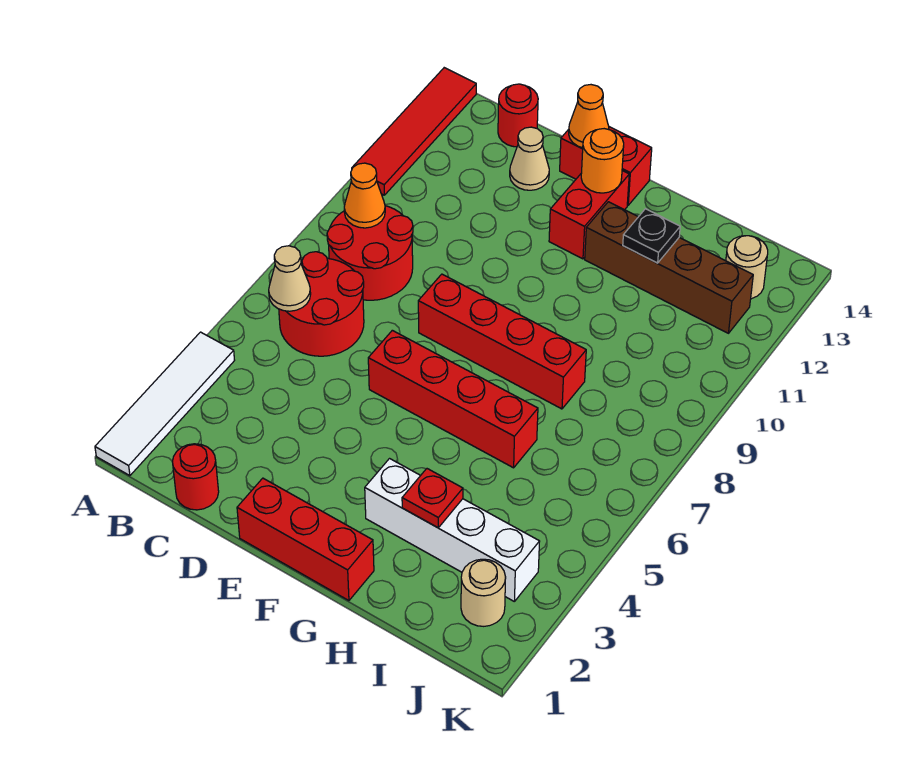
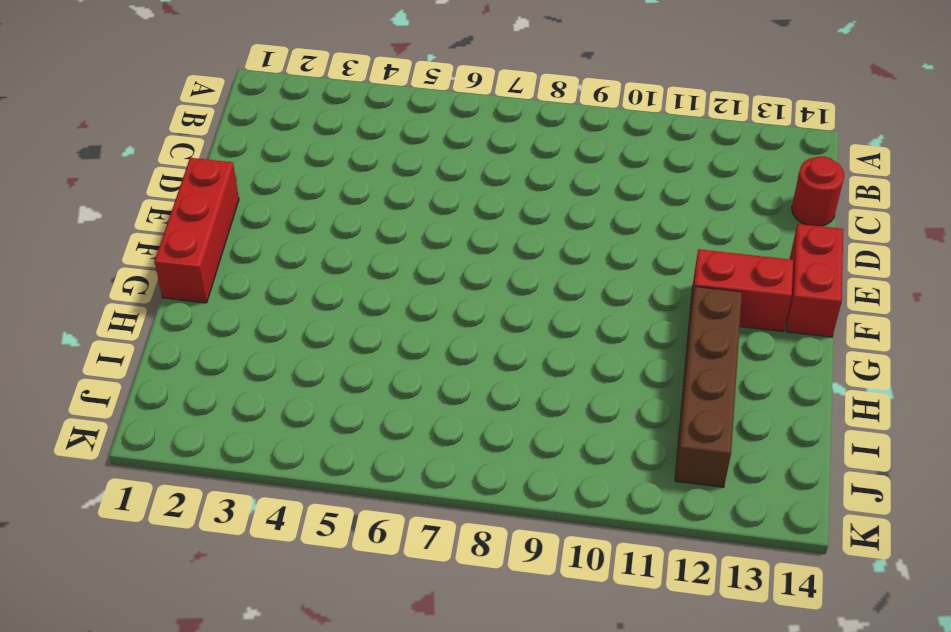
none -> white tile A1:A4 level 1
none -> red tile A11:A14 level 1
none -> red round brick B6:C7 level 1

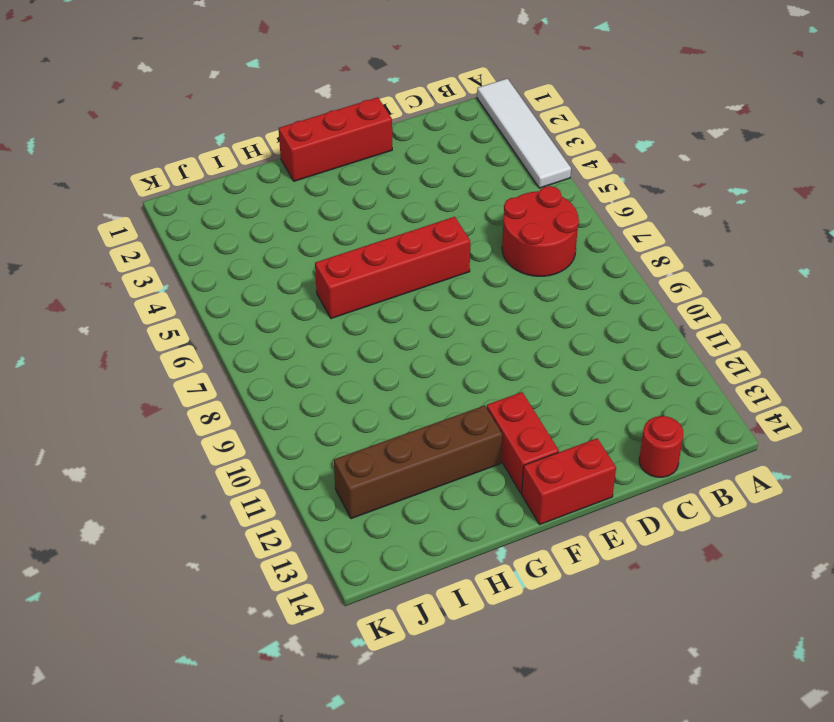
none -> red tile A11:A14 level 1
none -> red round brick B8:C9 level 1
none -> red round brick C1 level 1

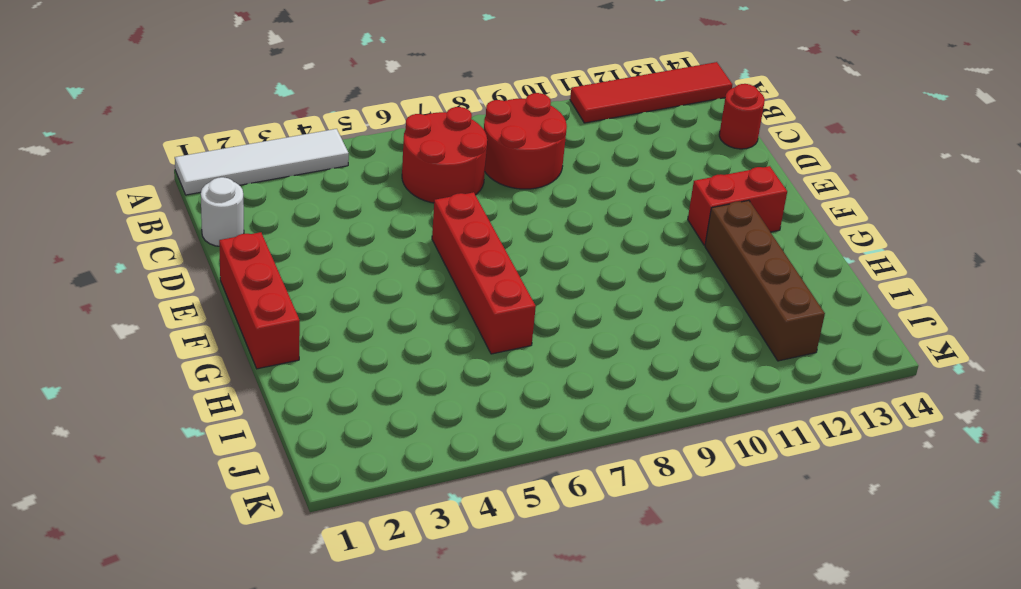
white round brick C1 level 1 -> red round brick C1 level 1
none -> tan cone D13 level 1
none -> red brick E8:H8 level 1
none -> red brick E14:F14 level 1

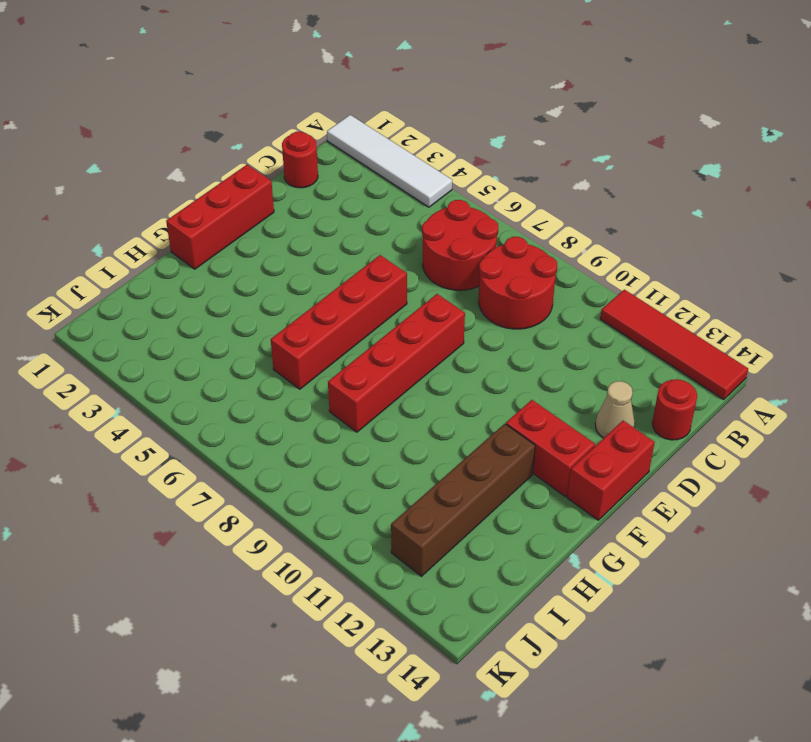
none -> white brick G3:J3 level 1
none -> tan round brick J2 level 1
none -> tan round brick J13 level 1

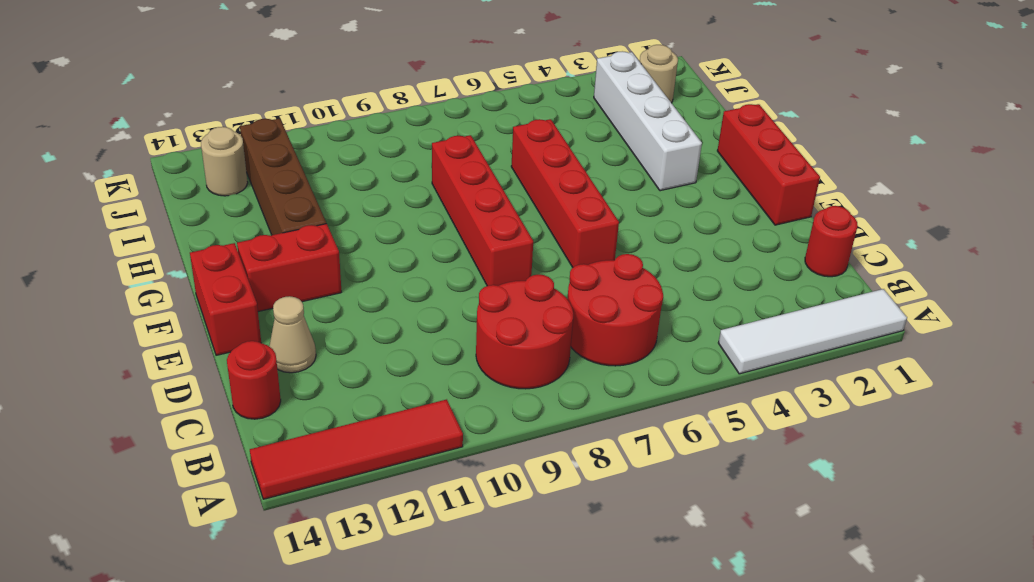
none -> tan cone B6 level 2
none -> orange cone B9 level 2
none -> orange cone E14 level 2

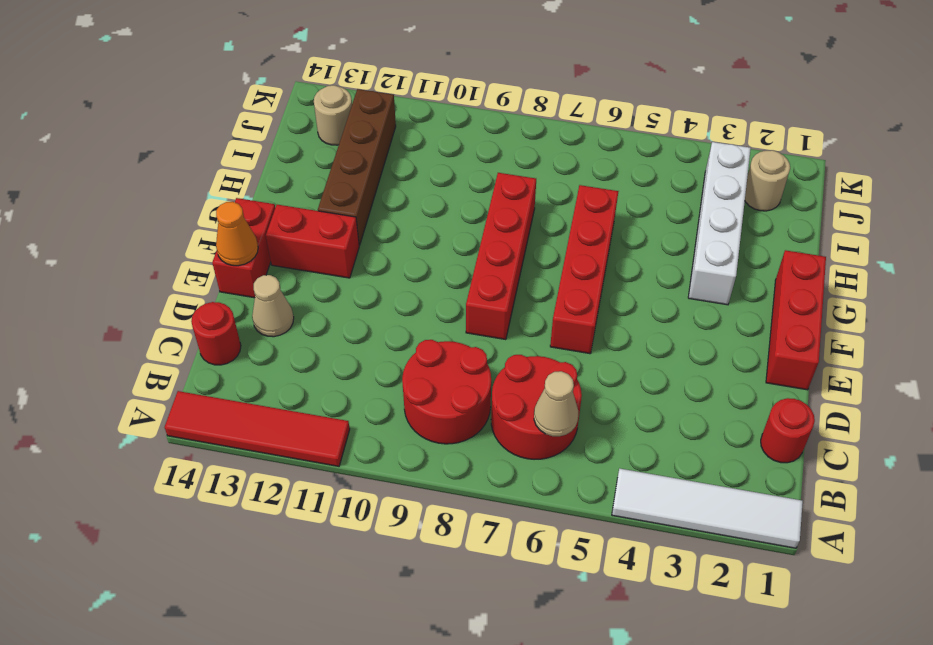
none -> orange cone B9 level 2
none -> orange round brick F13 level 2
none -> red plate H3 level 2

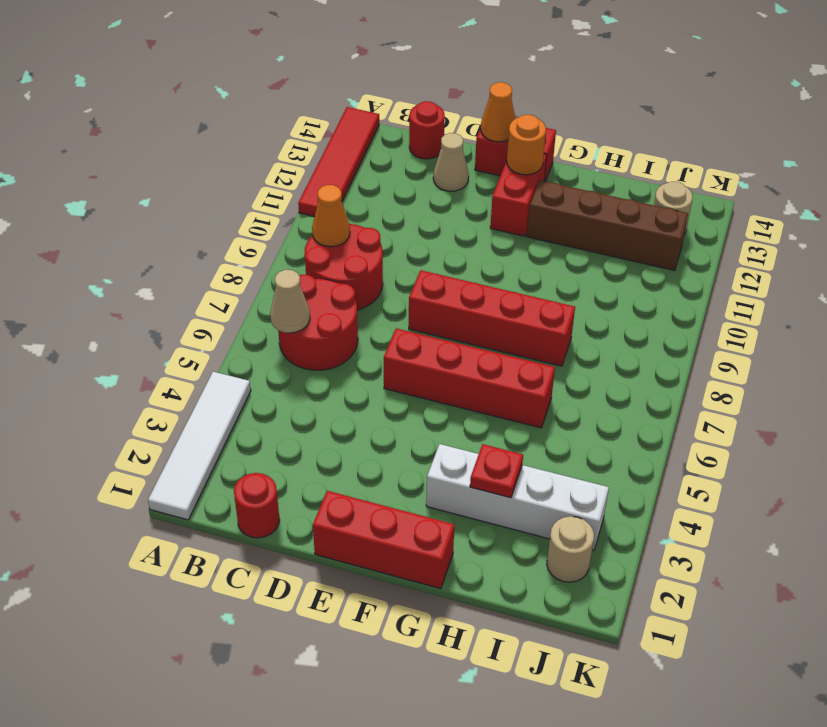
none -> black plate H12 level 2

